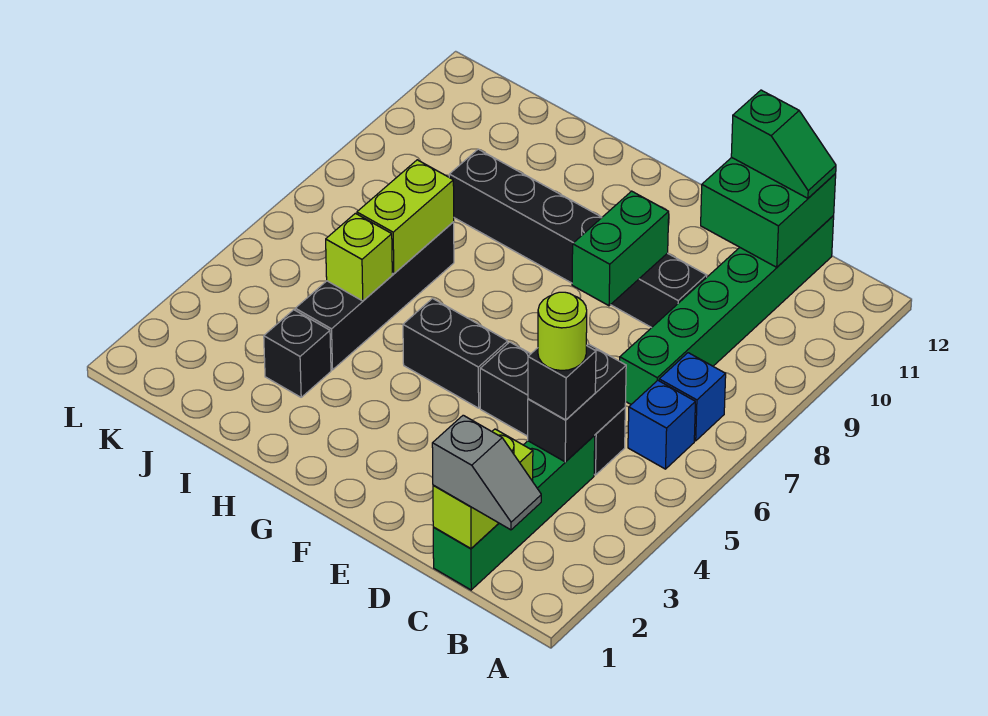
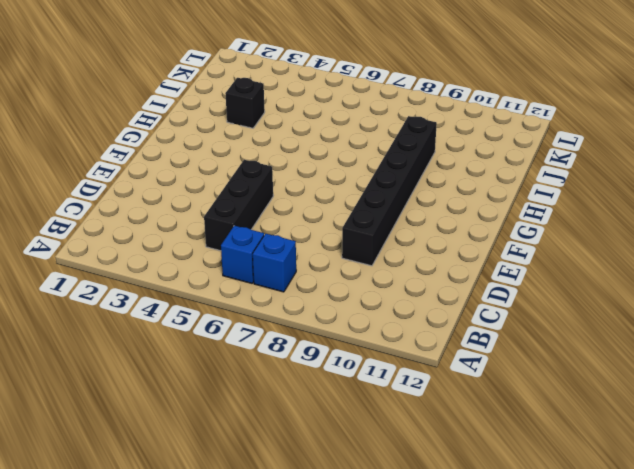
none -> green brick C1:C4 level 1
none -> green brick C7:C12 level 1
none -> black brick F5:G5 level 1

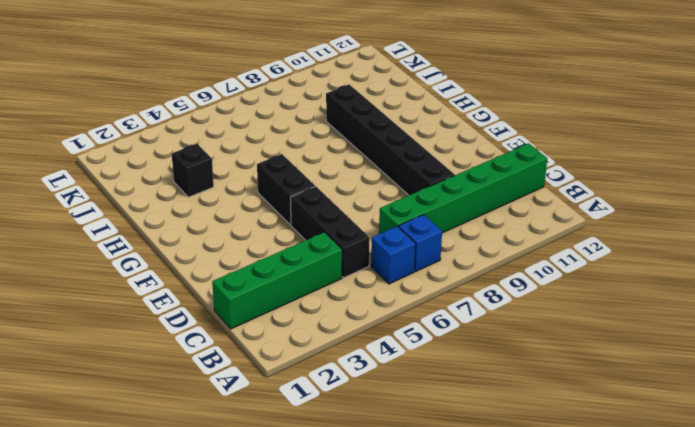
none -> black brick I4:I7 level 1
none -> lime brick C1:C2 level 2
none -> black brick C4:C5 level 2

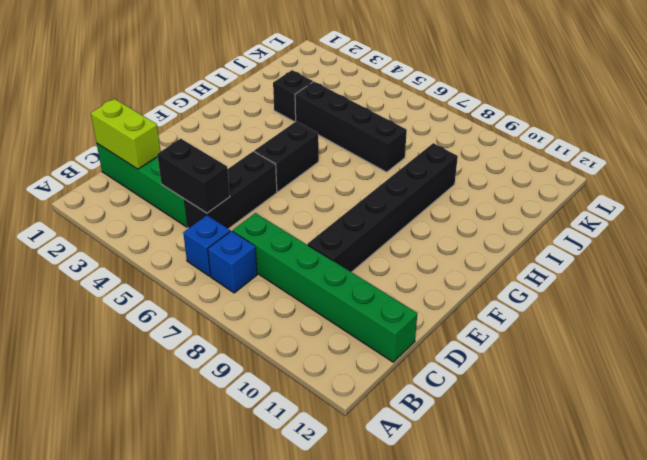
none -> green brick C11:D12 level 2
none -> green brick E8:E9 level 2
none -> lime brick I5 level 2

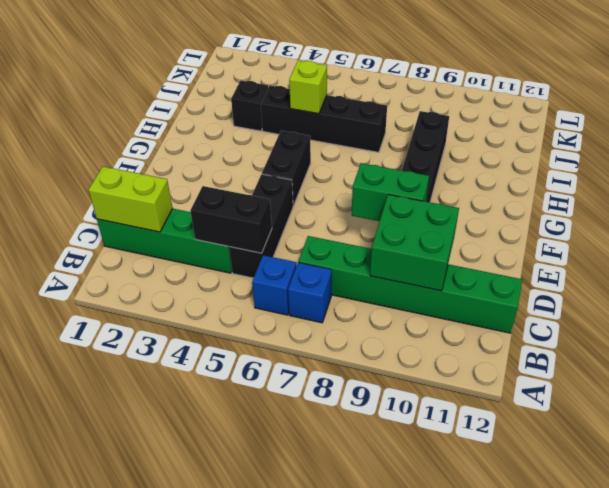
green brick C9:D10 level 2 -> green brick C11:D12 level 2
none -> lime brick I6:I7 level 2
none -> grey slope B1:C1 level 3 top C
none -> black brick C4 level 3

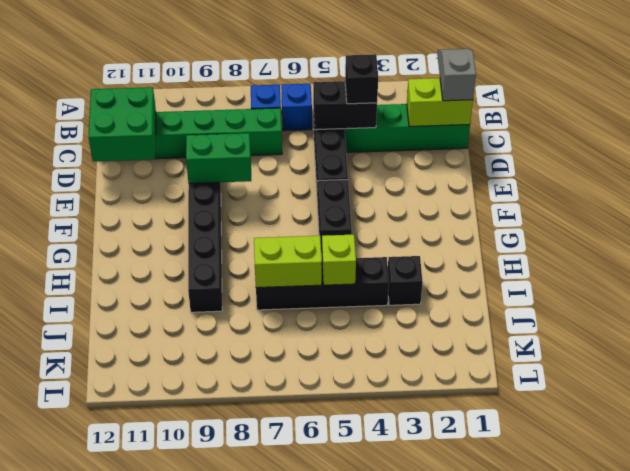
none -> green slope C12:D12 level 3 top D
none -> lime round brick C4 level 4

